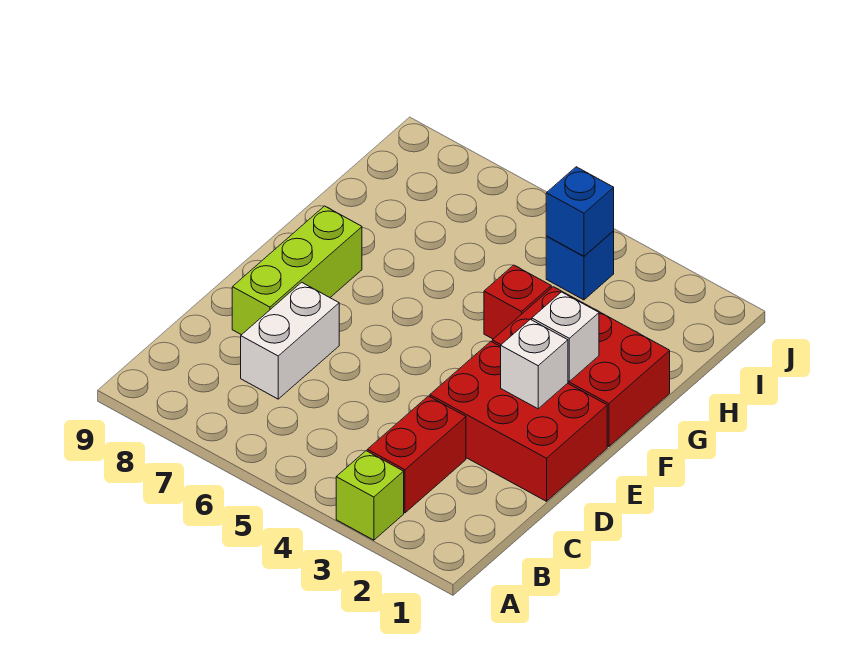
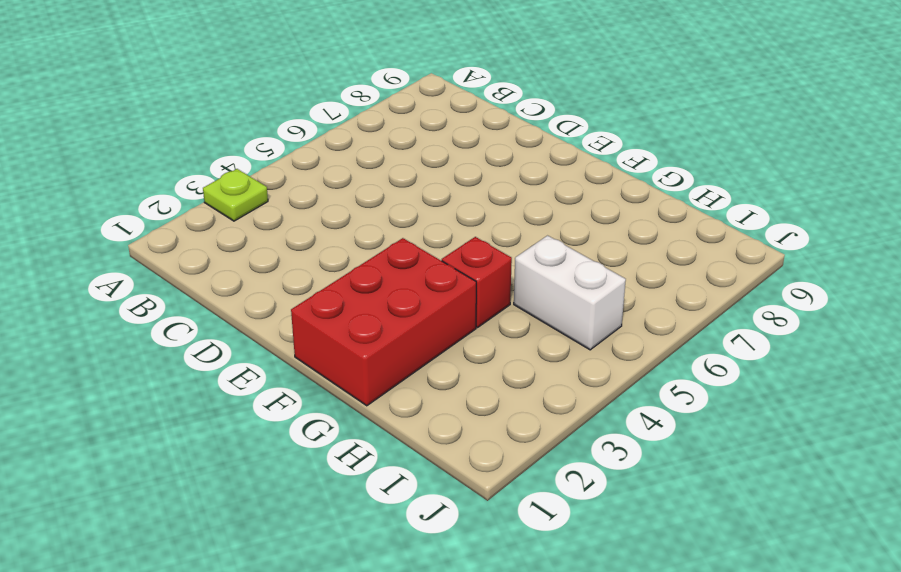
lime plate A3 level 1 -> lime brick A3 level 1
white brick H5:I5 level 1 -> white brick C7:D7 level 1
none -> red brick B3:C3 level 1
none -> red brick D1:E3 level 1

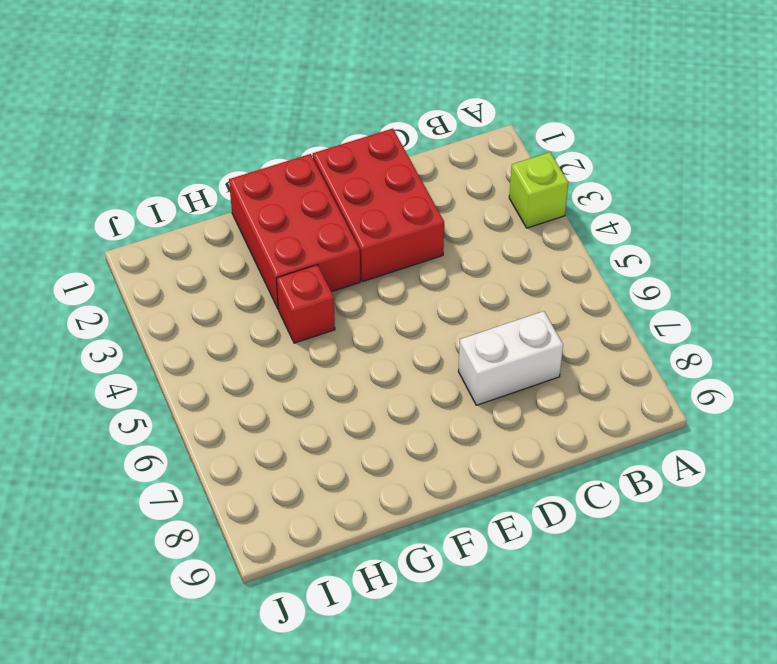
none -> red brick B3:C3 level 1
none -> lime brick D8:F8 level 1

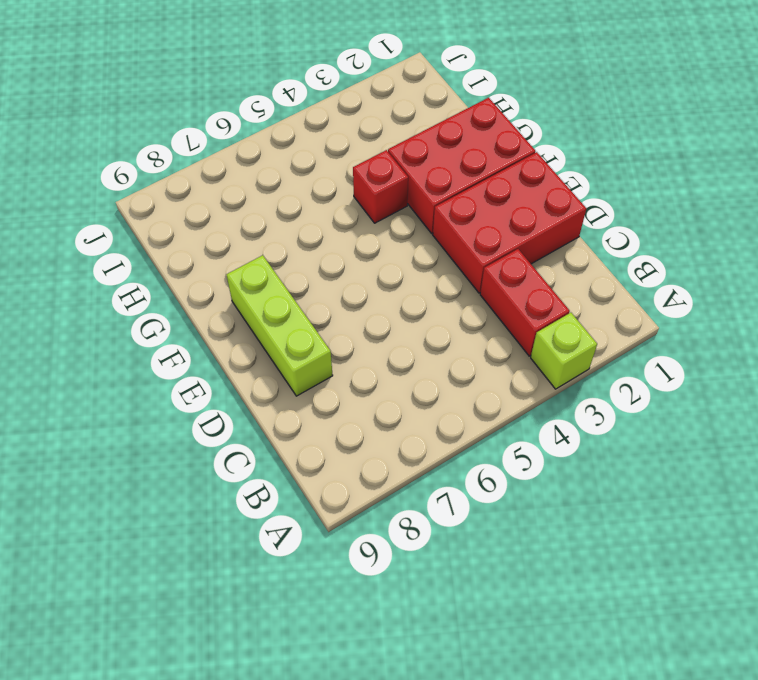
none -> white brick C7:D7 level 1
none -> blue brick I4 level 1

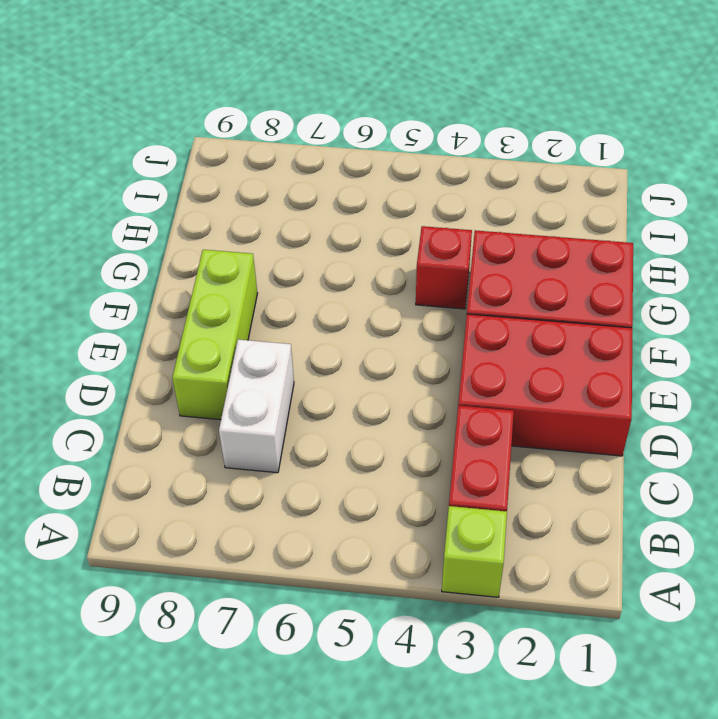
none -> blue brick I4 level 1
none -> white brick E2 level 2

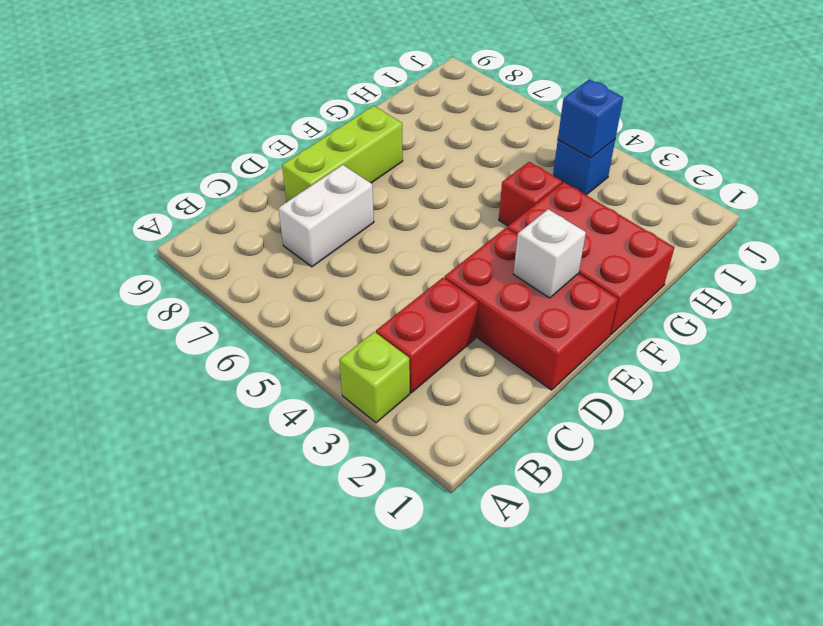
none -> white brick F2 level 2

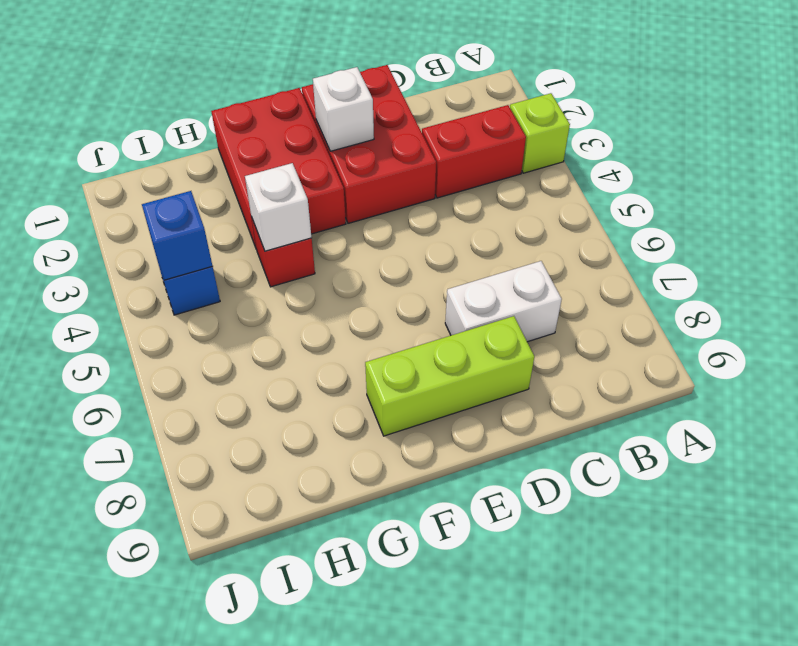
white brick G4 level 2 -> white brick F2 level 2

